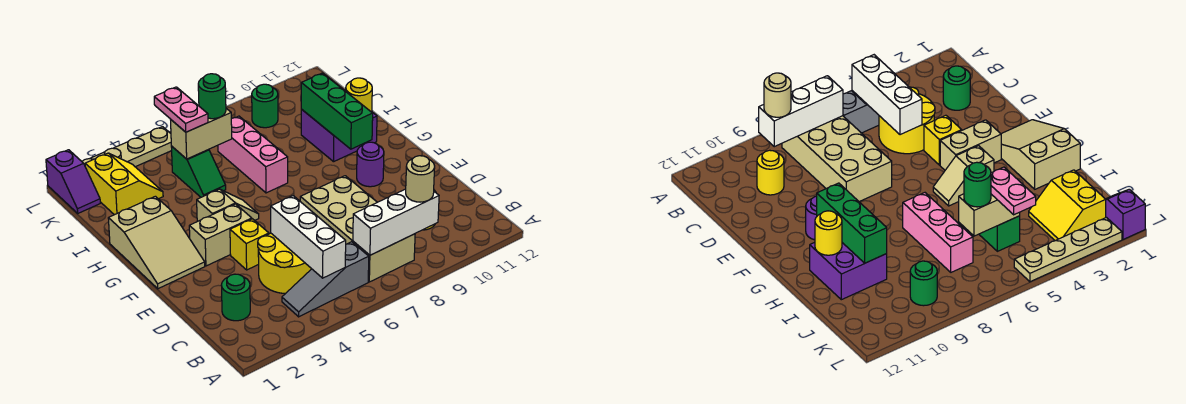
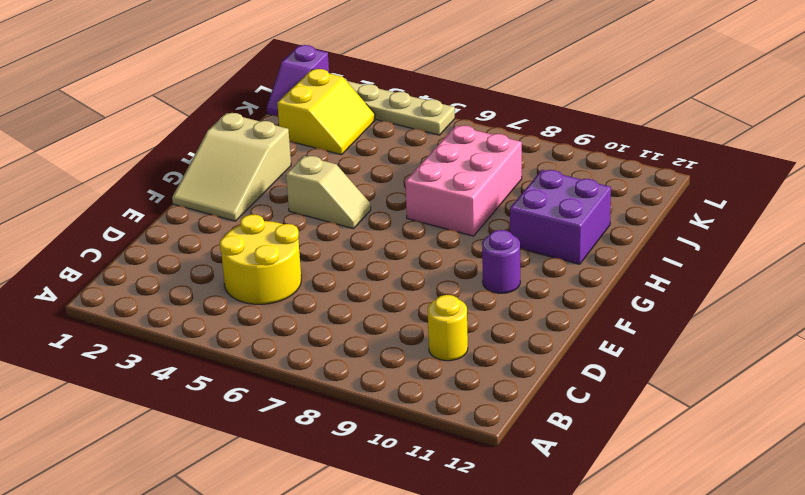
pink brick H7:J8 level 1 -> pink brick H7:J7 level 1
none -> grey slope B4:B6 level 1 top 6
none -> tan brick B7:E8 level 1
none -> green round brick C2 level 1

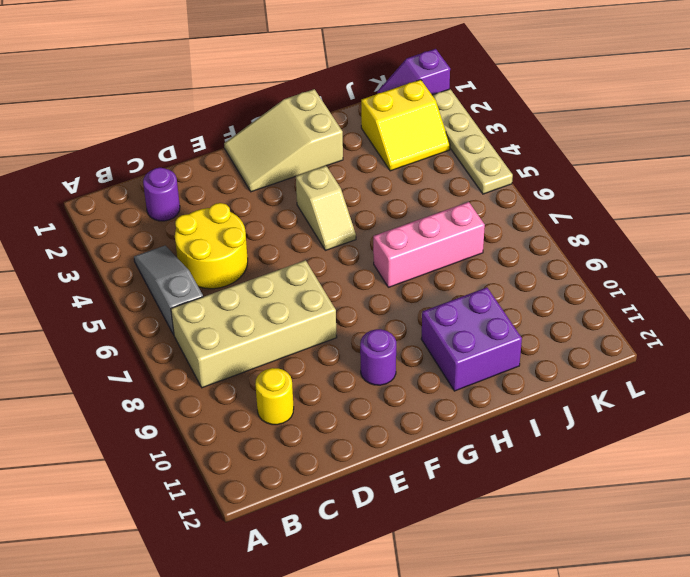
purple round brick C2 level 1 -> green round brick C2 level 1
none -> yellow brick E4 level 1
none -> tan brick F3:F4 level 1
none -> green slope I5:J5 level 1 top J

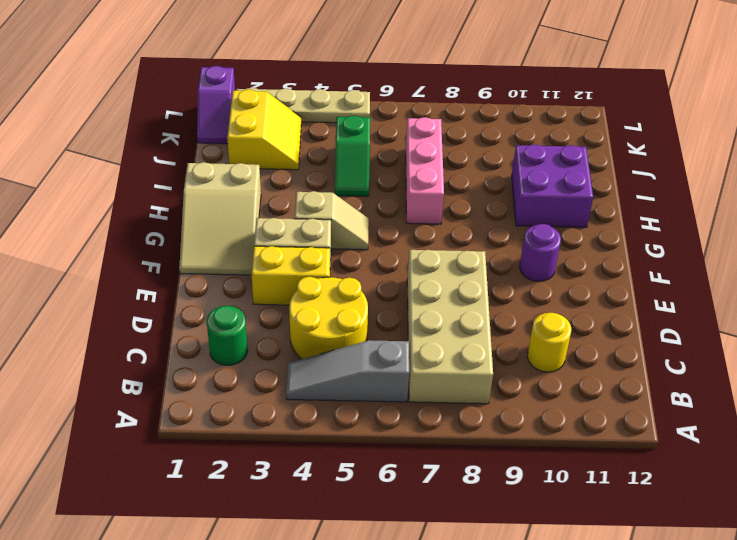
yellow brick E3:E4 level 1 -> yellow brick E4 level 1
none -> green round brick K9 level 1
none -> white brick B5:D5 level 2
none -> white brick B7:B9 level 2

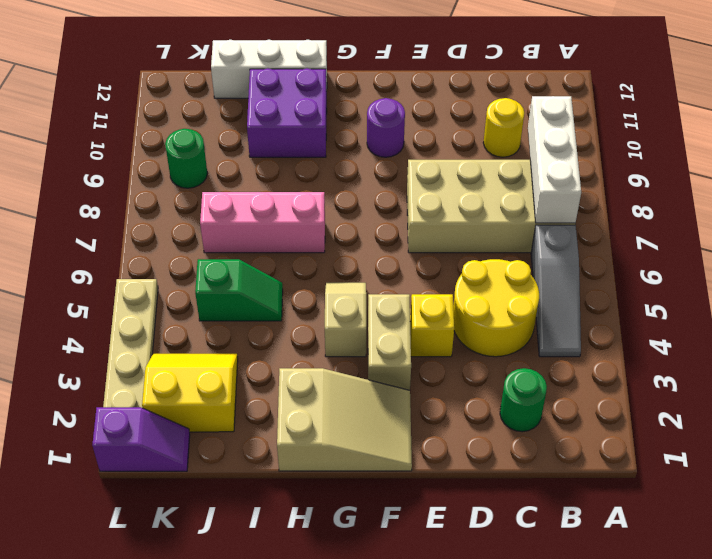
white brick H12:J12 level 1 -> white brick B5:D5 level 2
none -> green brick G10:I10 level 2
none -> yellow round brick H11 level 2
none -> tan brick J5:J6 level 2

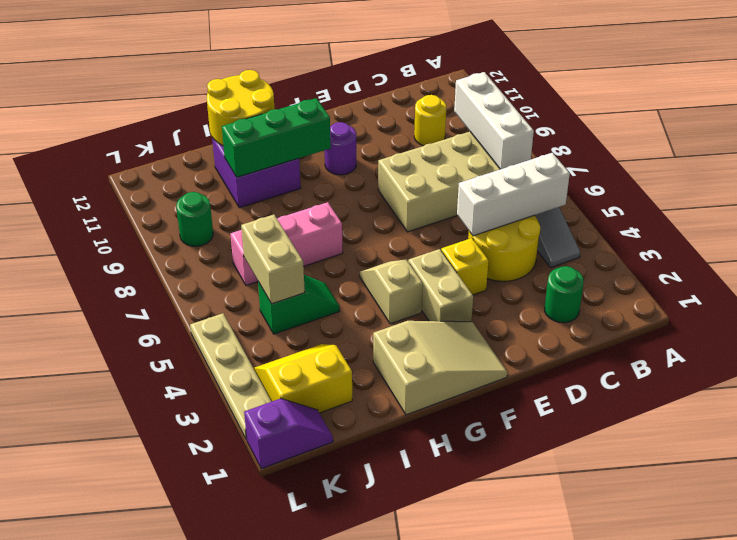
yellow round brick H11:I12 level 2 -> yellow round brick H11 level 2
none -> tan round brick B9 level 3
none -> pink plate J5:K5 level 3
none -> green round brick J6 level 3

